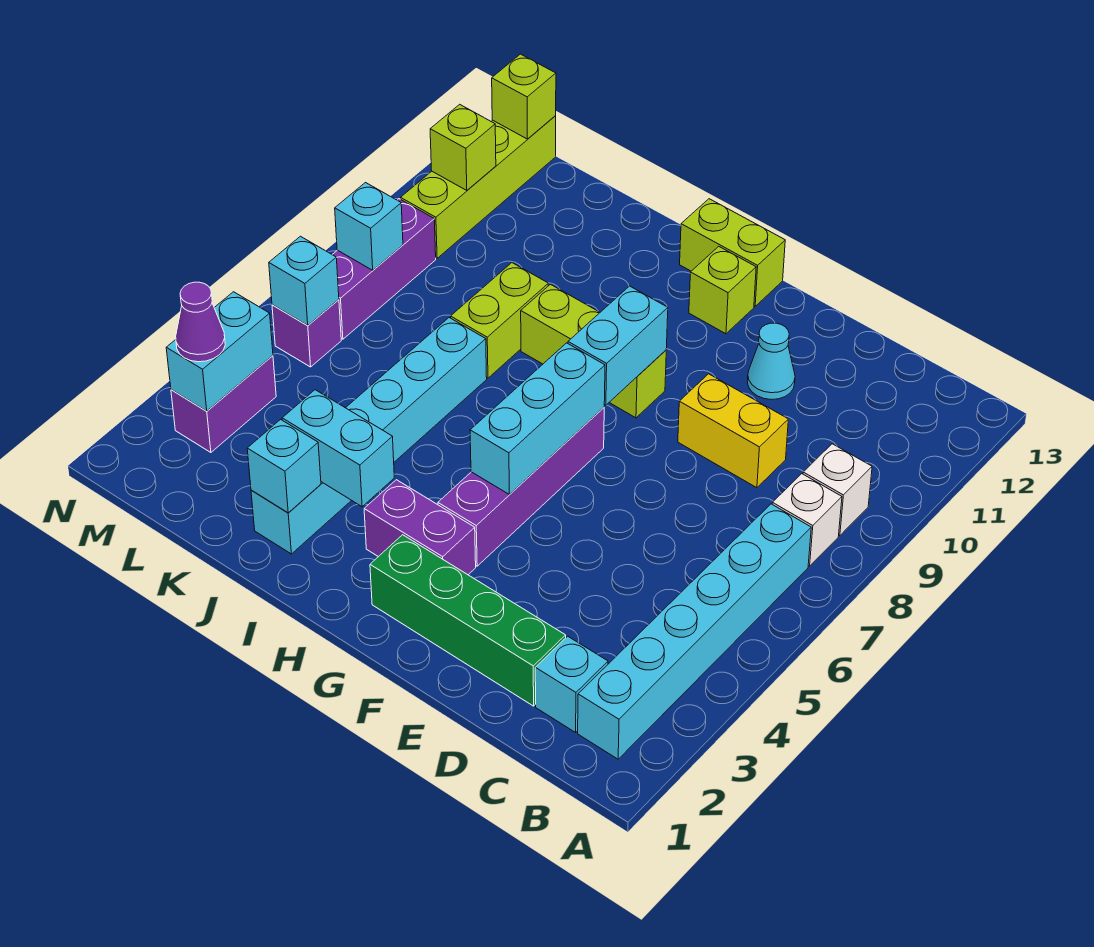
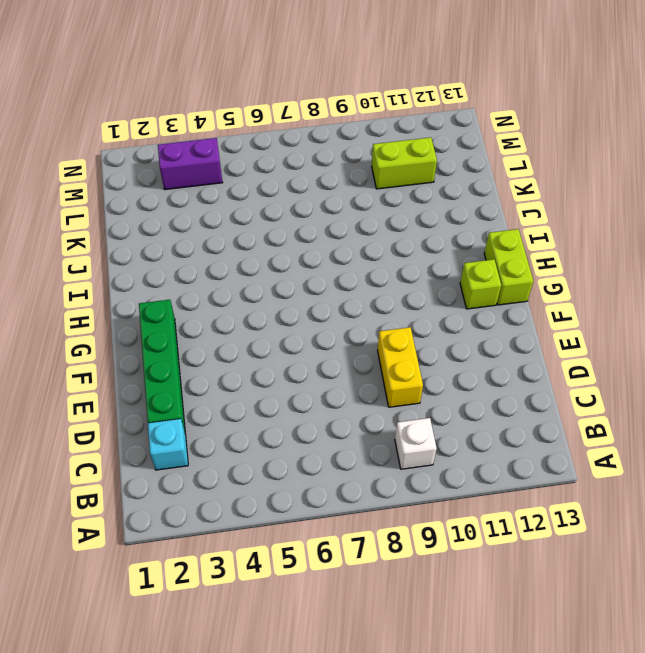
lime brick L10:L11 level 1 -> lime brick J8:J9 level 1
none -> cyan brick B2:B7 level 1
none -> white brick B8 level 1
none -> cyan cone E11 level 1

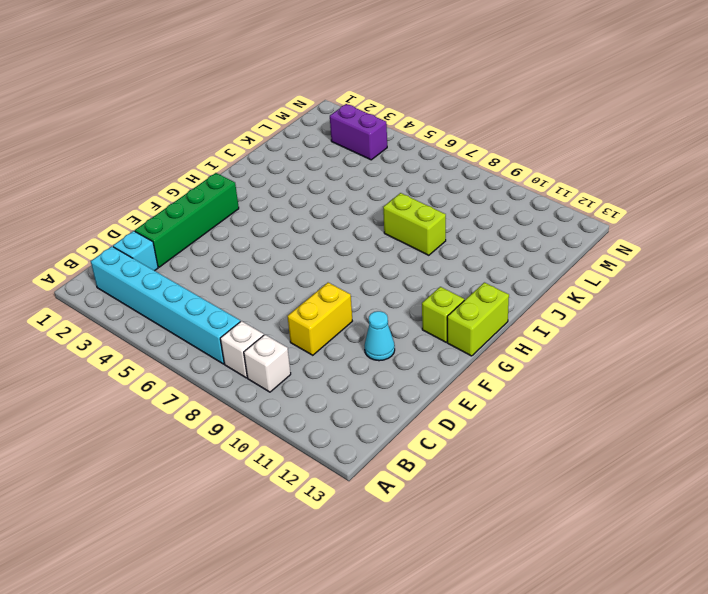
none -> purple brick G3:H3 level 1
none -> purple brick G4:G7 level 1
none -> lime brick G9:I9 level 1

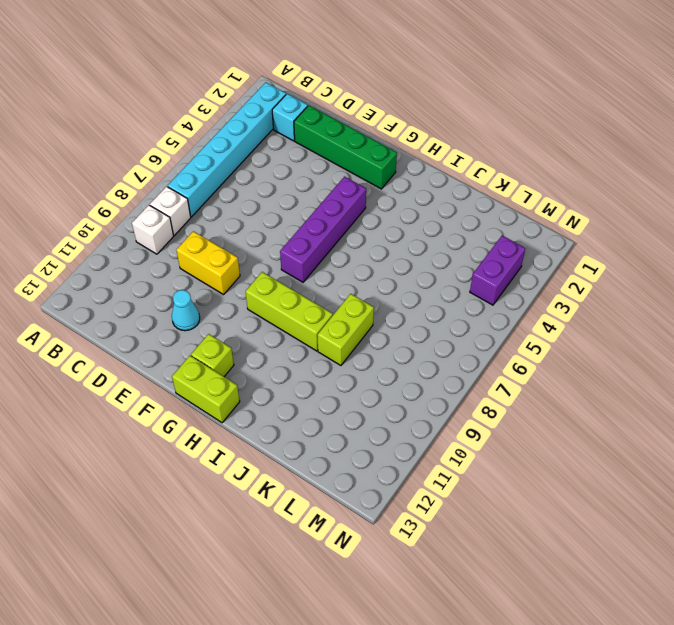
none -> purple brick G3:H3 level 1
none -> cyan brick J2:J7 level 1
none -> purple brick M6 level 1

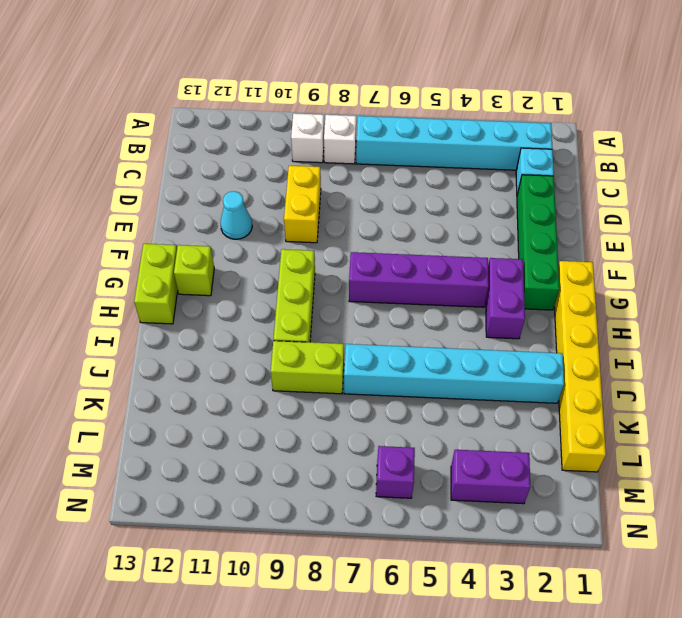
yellow brick G1:L1 level 1 -> none
none -> purple brick M7:M9 level 1
none -> lime brick M10:M13 level 1
none -> cyan brick G5:G7 level 2

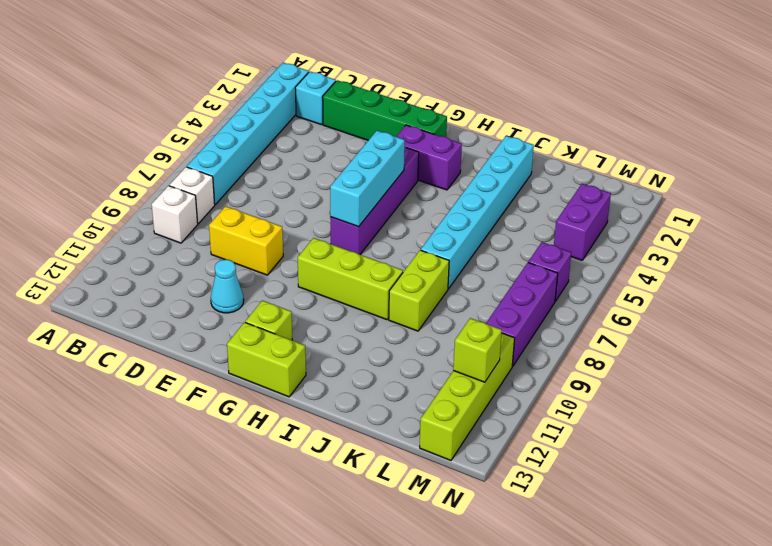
none -> cyan brick G8:G9 level 2
none -> cyan brick I3:J3 level 2
none -> cyan brick J2 level 2

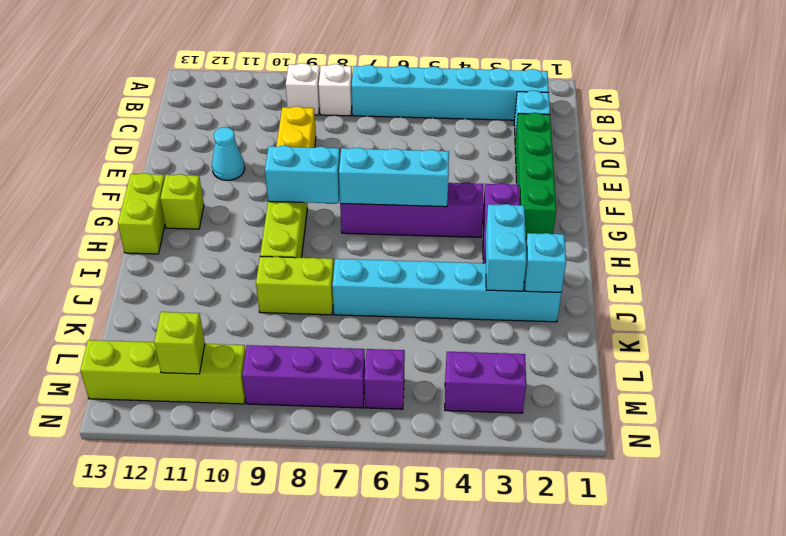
none -> cyan brick M3:M4 level 2
none -> cyan brick M6 level 2
none -> cyan brick M8 level 2

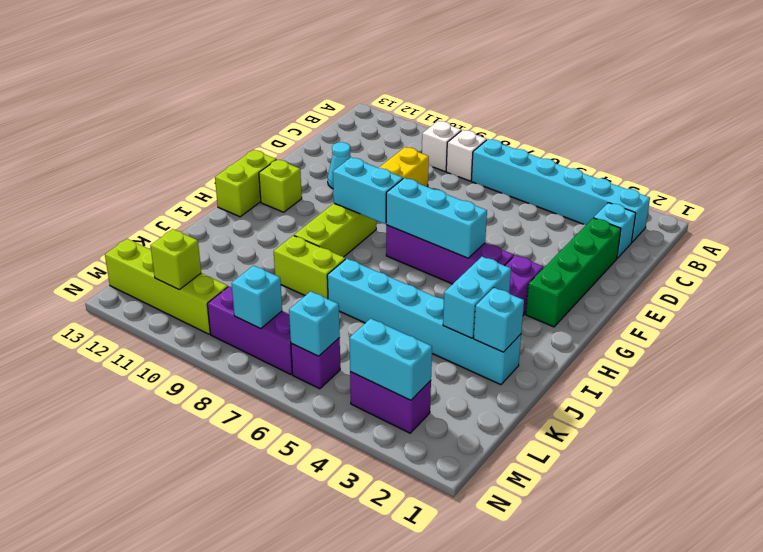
none -> lime brick M13 level 2
none -> purple cone M3 level 3

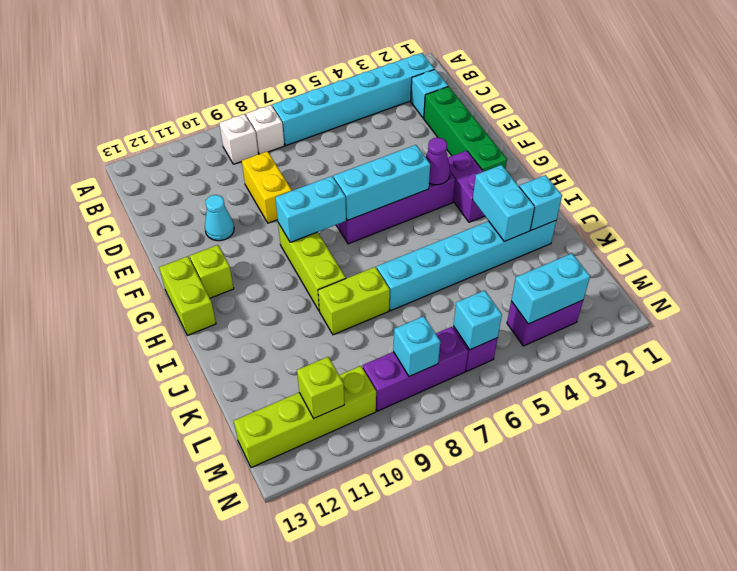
purple cone G4 level 2 -> purple cone M3 level 3
none -> lime brick M13 level 2

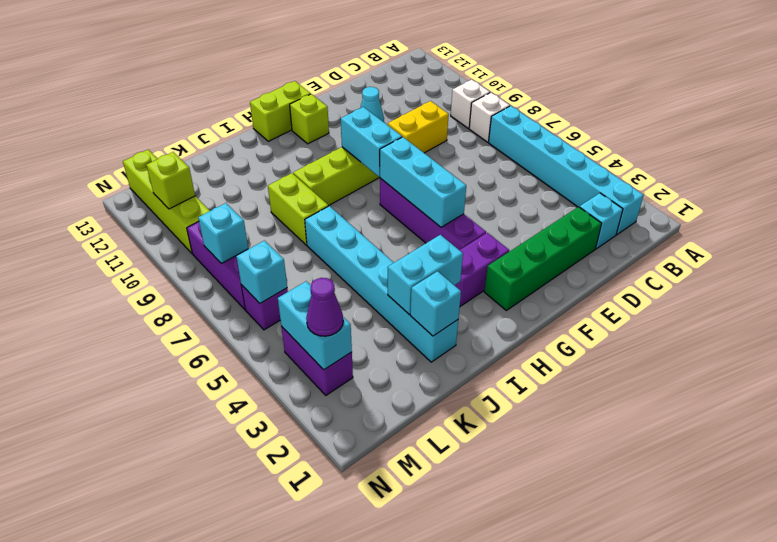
none -> lime brick M13 level 2

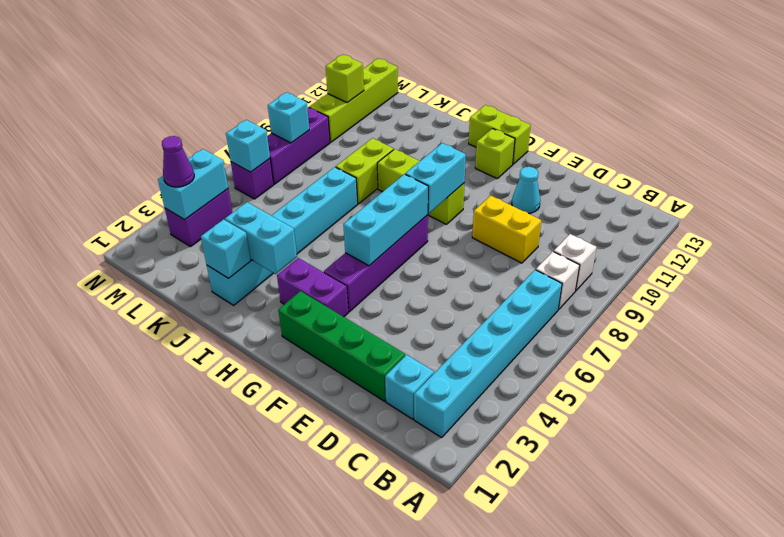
none -> lime brick M13 level 2

